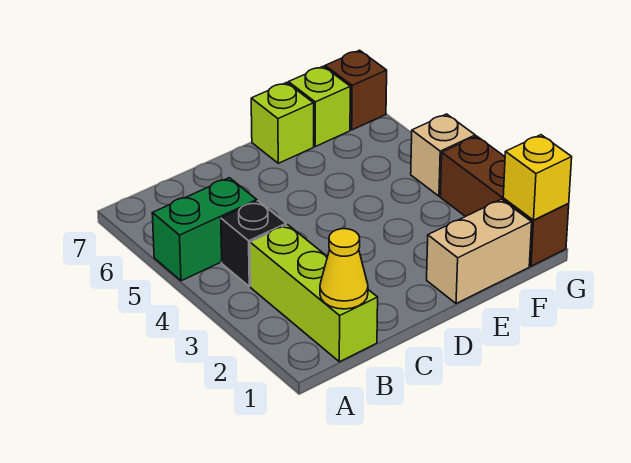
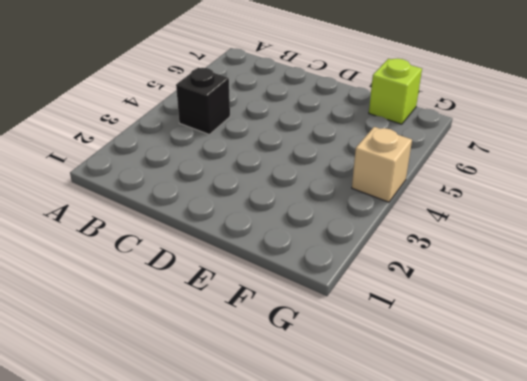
none -> green brick A5:B5 level 1
none -> lime brick B1:B3 level 1

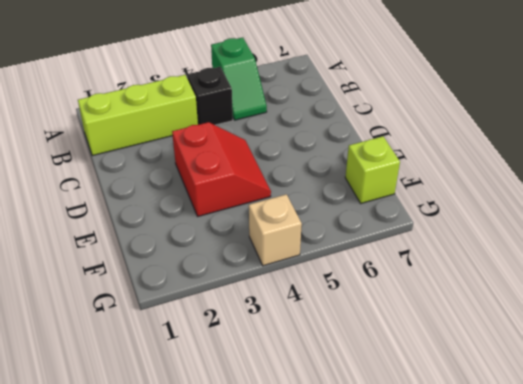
green slope A5:B5 level 1 top A -> green brick A5:B5 level 1
red slope D3:E4 level 1 top 3 -> none
none -> tan brick E1:F1 level 1
none -> lime brick E7 level 1

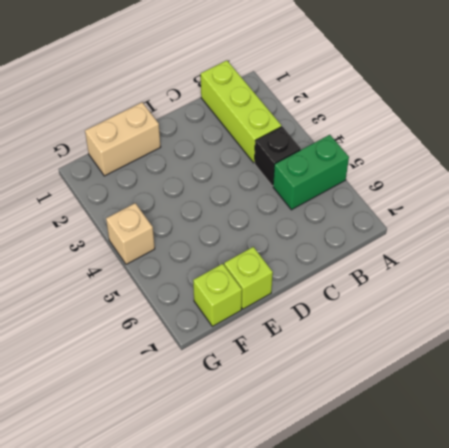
none -> brown brick G1:G3 level 1
none -> brown brick G7 level 1

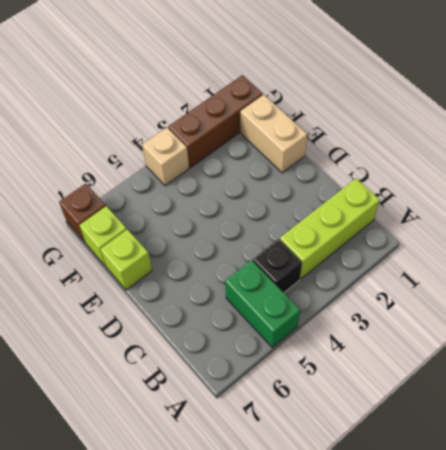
none -> yellow cone B1 level 2
none -> yellow brick G1 level 2

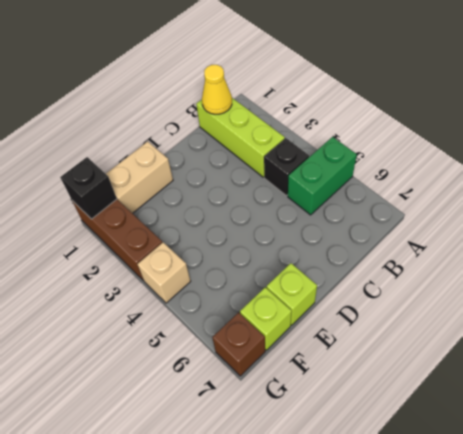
black brick G1 level 2 -> yellow brick G1 level 2

